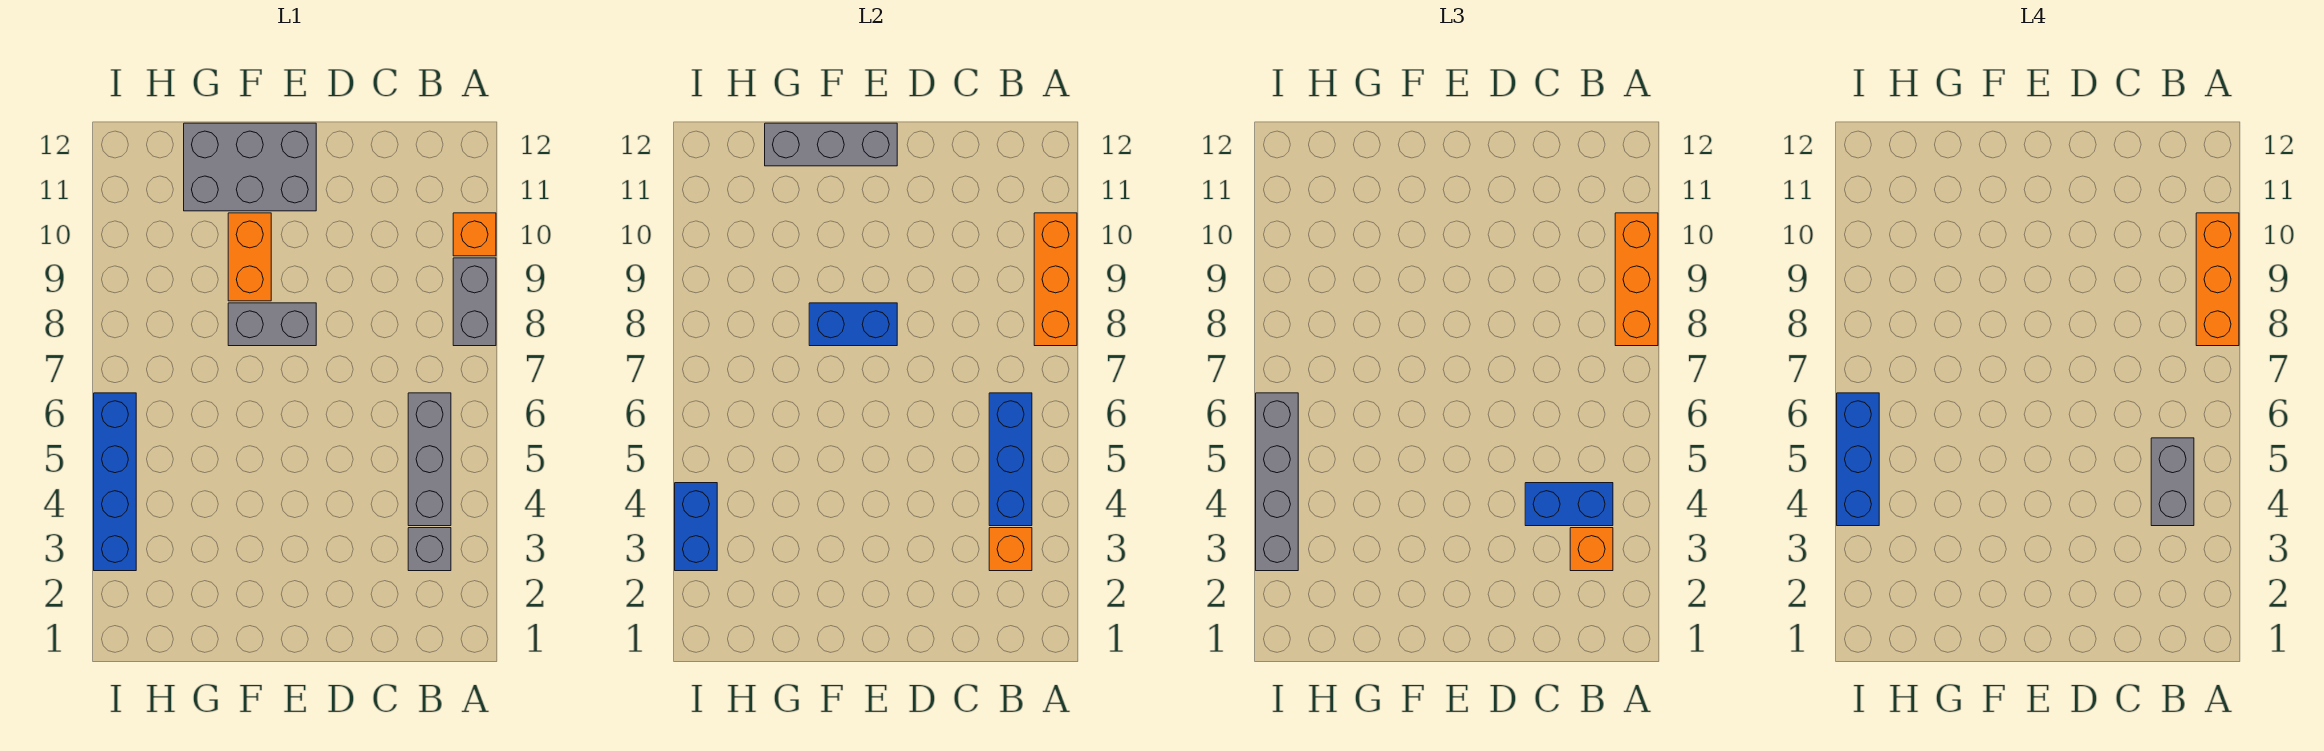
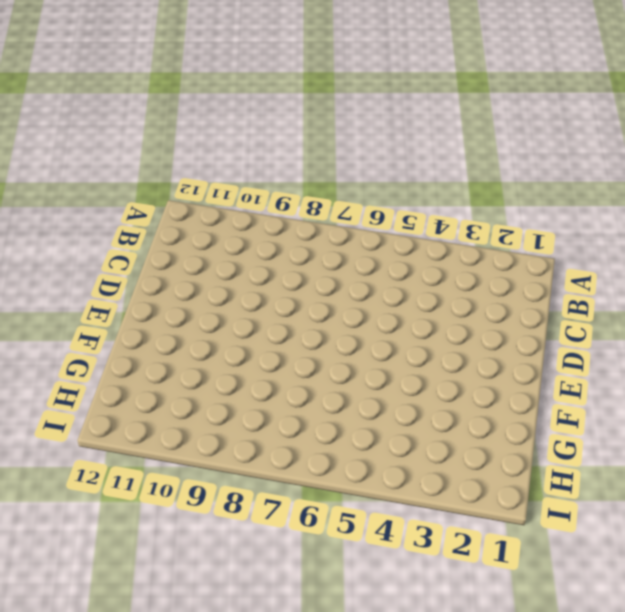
none -> grey brick A8:A9 level 1
none -> orange brick A10 level 1
none -> grey brick B3 level 1

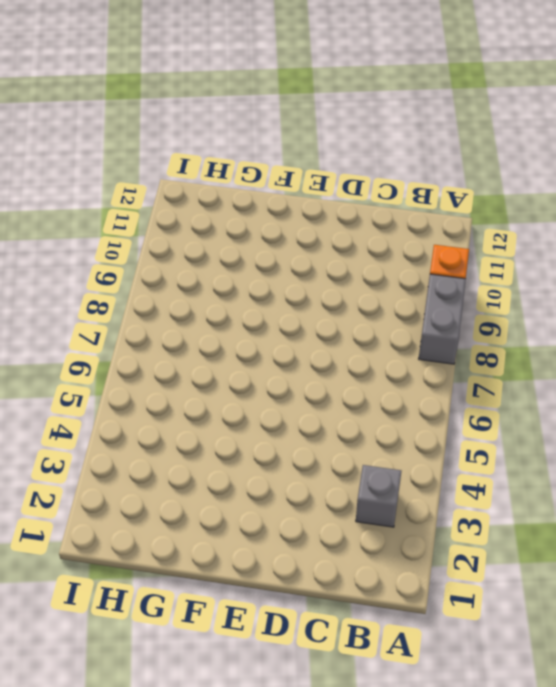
none -> grey brick B4:B6 level 1
none -> grey brick E8:F8 level 1
none -> grey brick E11:G12 level 1

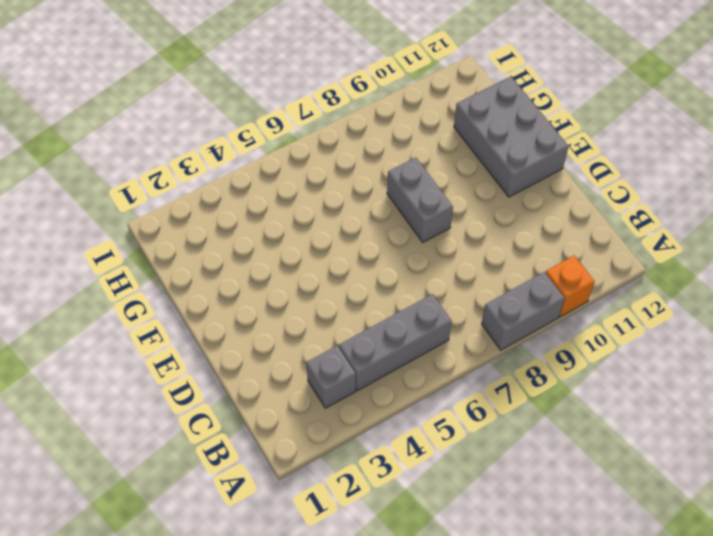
none -> orange brick F9:F10 level 1
none -> blue brick I3:I6 level 1
none -> orange brick A8:A10 level 2

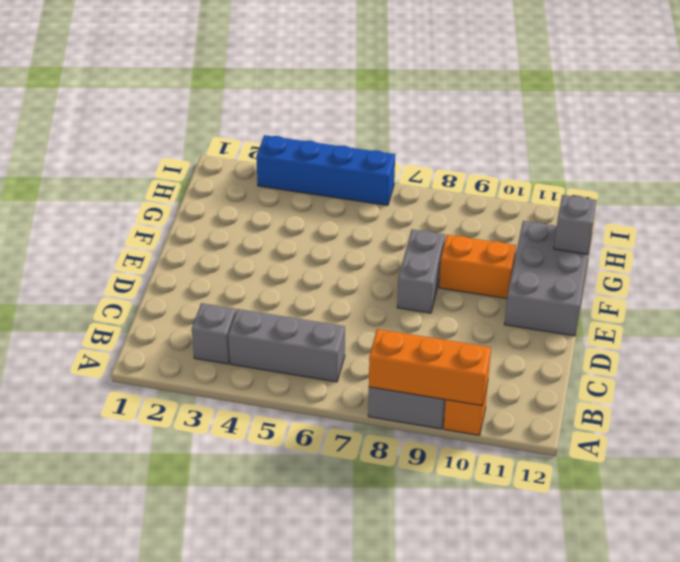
grey brick G12 level 2 -> grey brick E12:G12 level 2
none -> orange brick B3 level 2
none -> blue brick B4:B6 level 2
none -> blue brick E8:F8 level 2

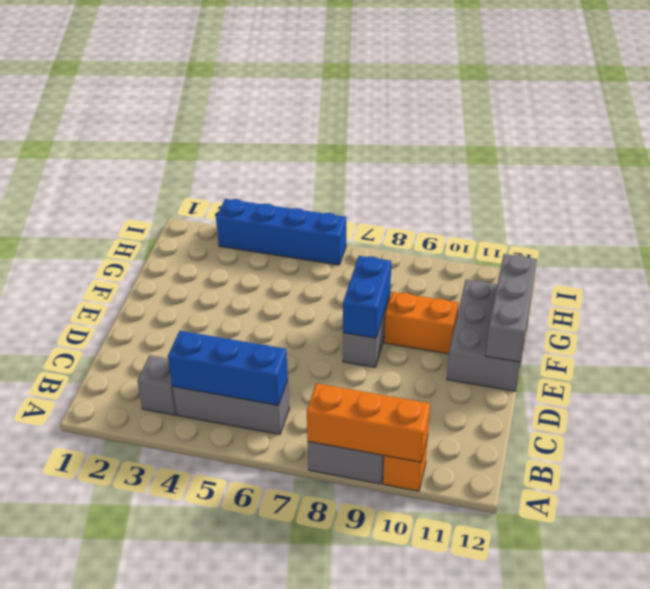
none -> orange brick B3 level 2
none -> blue brick I3:I4 level 2
none -> orange brick A8:A10 level 3

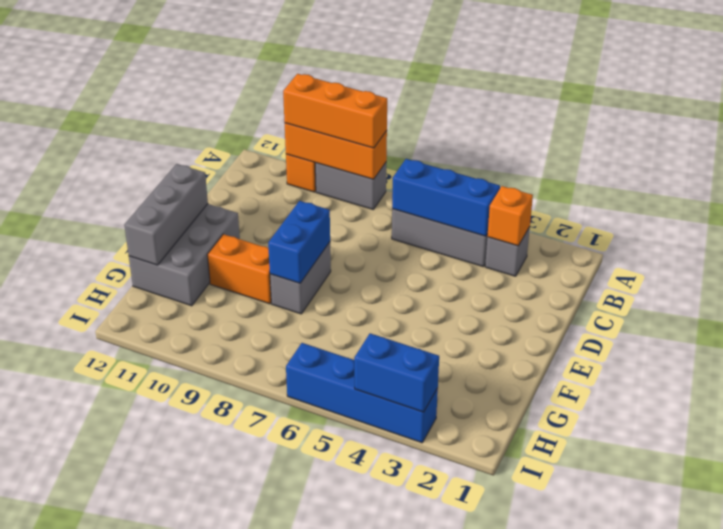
none -> orange brick B3 level 3
none -> blue brick B4:C4 level 3
none -> grey brick I3:I6 level 3

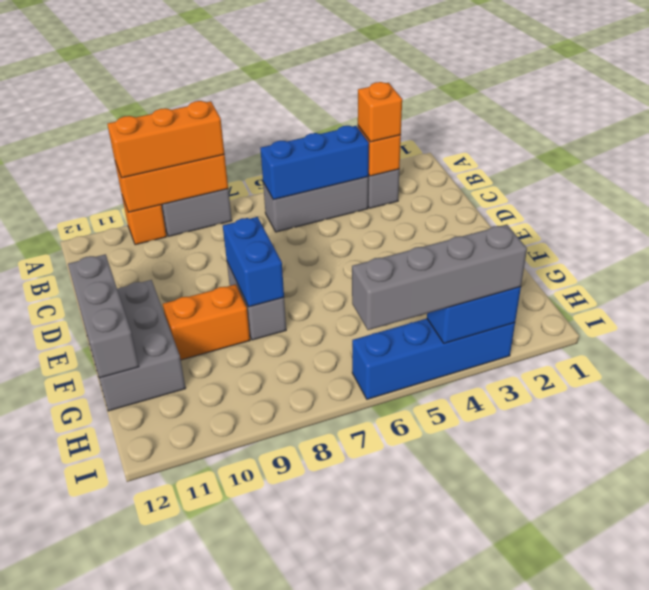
none -> blue brick B4:C4 level 3
none -> orange brick A8:A10 level 4
none -> grey brick B4:B5 level 4

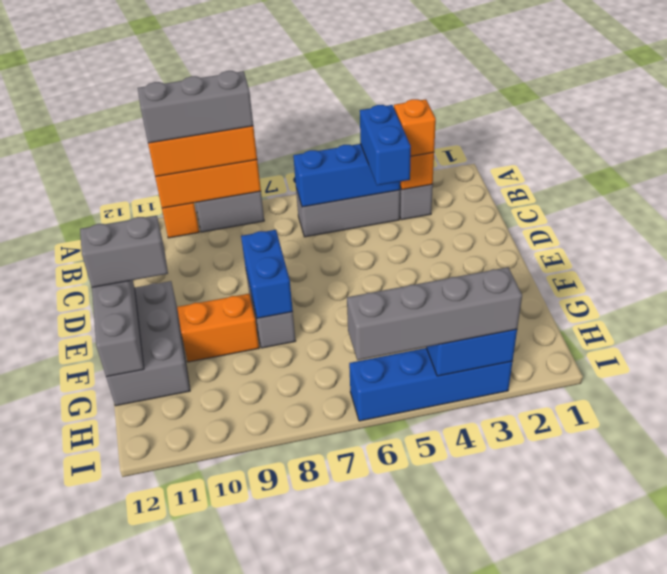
grey brick A8:A10 level 4 -> orange brick A8:A10 level 4
grey brick E11:E12 level 3 -> grey brick B4:B5 level 4
none -> blue brick I4:I6 level 4

